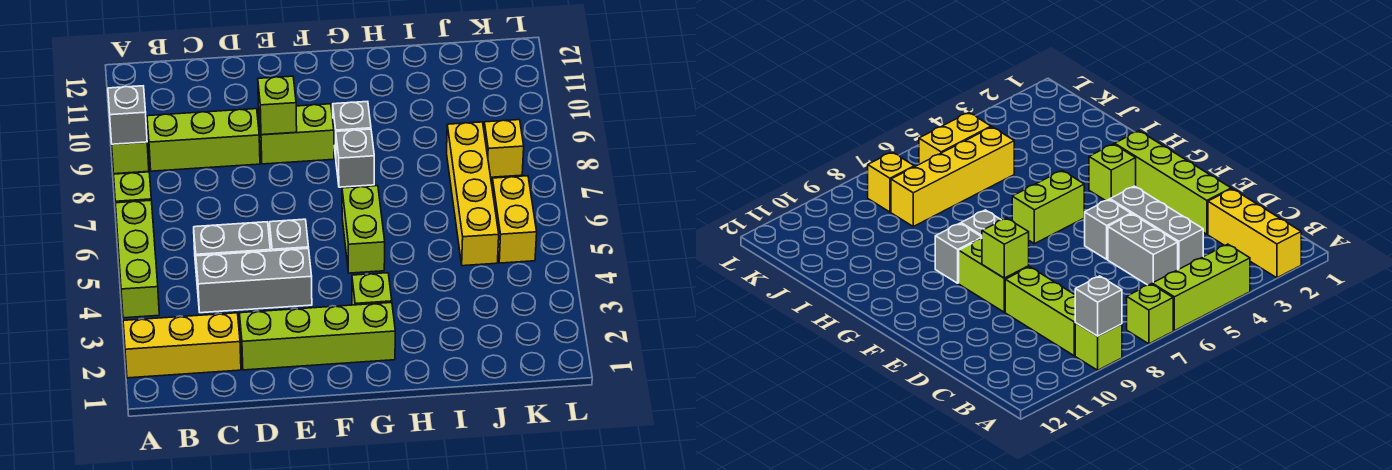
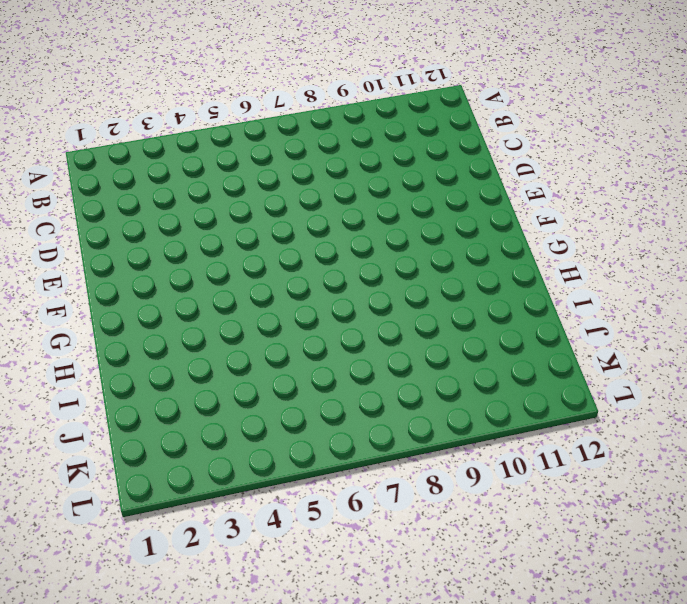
none -> yellow brick A2:C2 level 1
none -> lime brick A4:A6 level 1
none -> lime brick A7 level 1

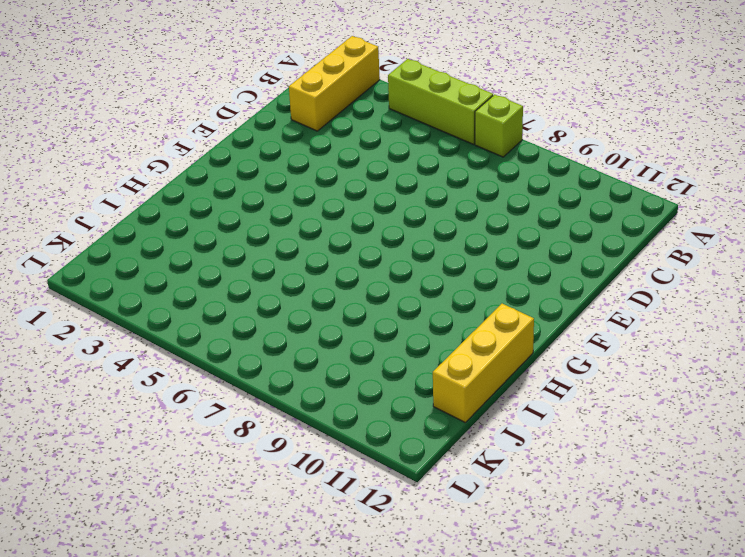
yellow brick H12:J12 level 1 -> none
none -> lime brick A9 level 1
none -> lime brick B9:D9 level 1
none -> grey brick C4:E4 level 1

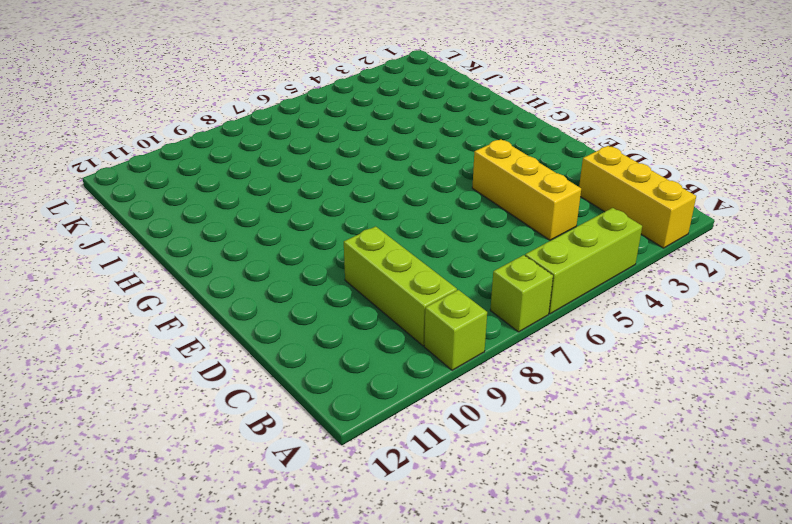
yellow brick C4:E4 level 1 -> grey brick C4:E4 level 1
none -> grey brick C5:D5 level 1
none -> lime brick D2:G2 level 1
none -> grey brick E5 level 1

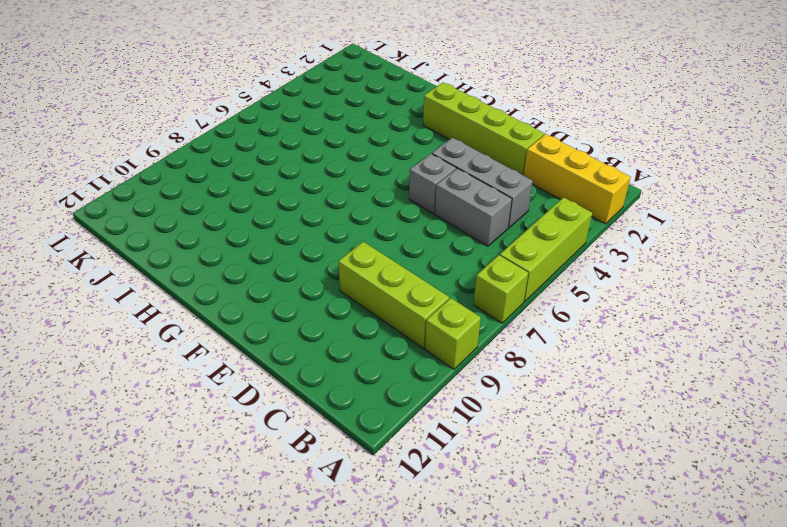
none -> lime brick E9:F9 level 1
none -> lime brick G3 level 1
none -> lime brick G5:G6 level 1

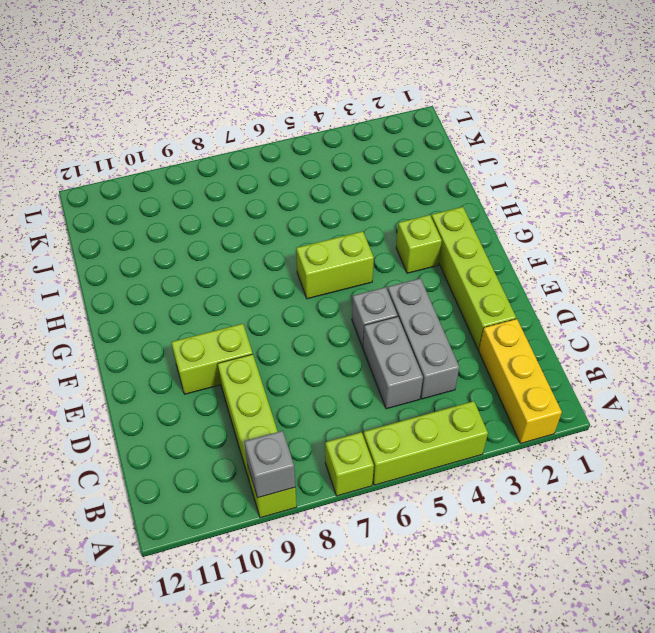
lime brick E9:E10 level 1 -> lime brick E9:F9 level 1
none -> grey brick G8 level 1
none -> grey brick G9 level 1
none -> yellow brick J5:J8 level 1

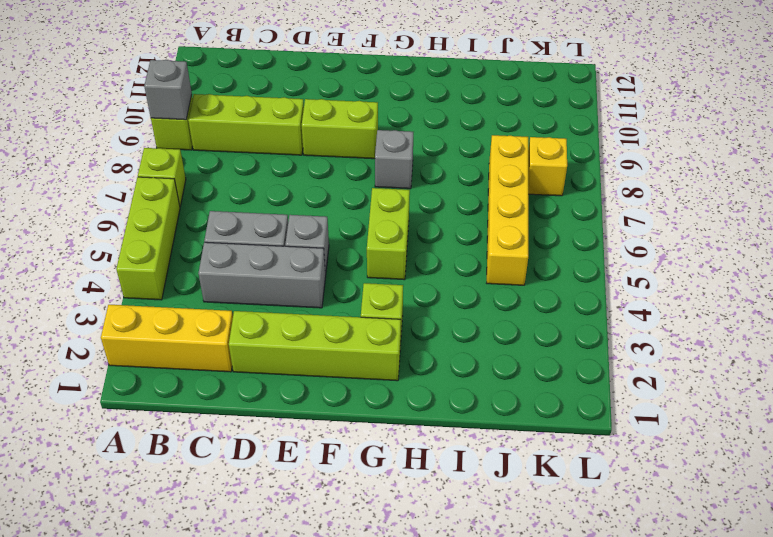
none -> grey brick G9 level 1
none -> yellow brick K5:K6 level 1
none -> lime brick E9 level 2

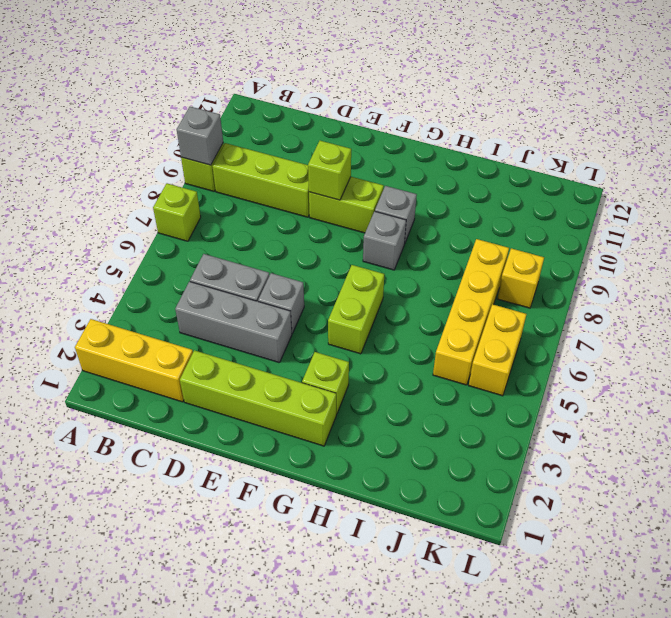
none -> lime brick A4:A6 level 1

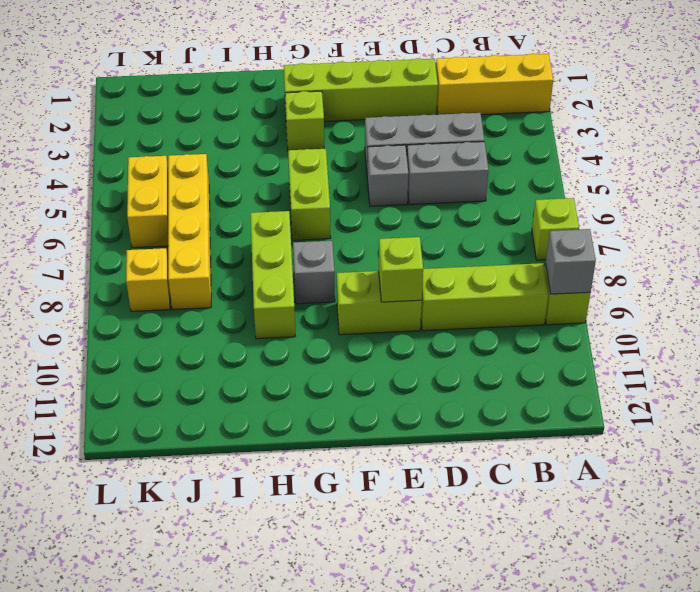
lime brick H7:H9 level 1 -> lime brick A4:A6 level 1
none -> grey brick G9 level 1

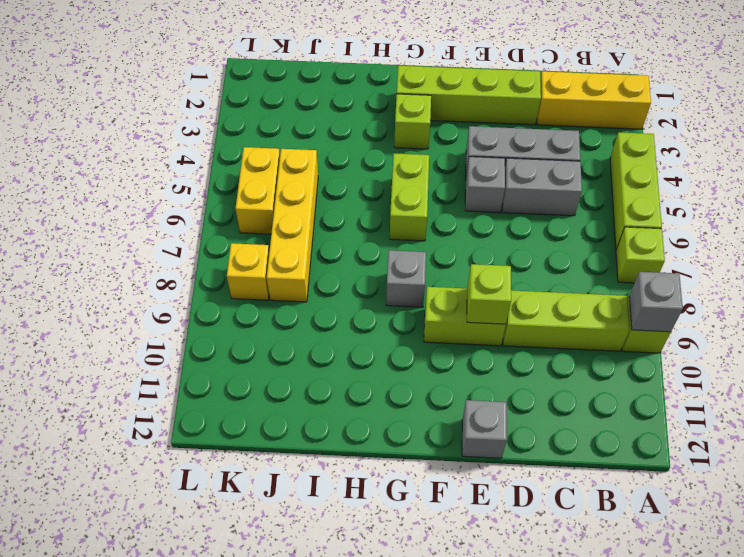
grey brick E12 level 1 -> grey brick G9 level 1

